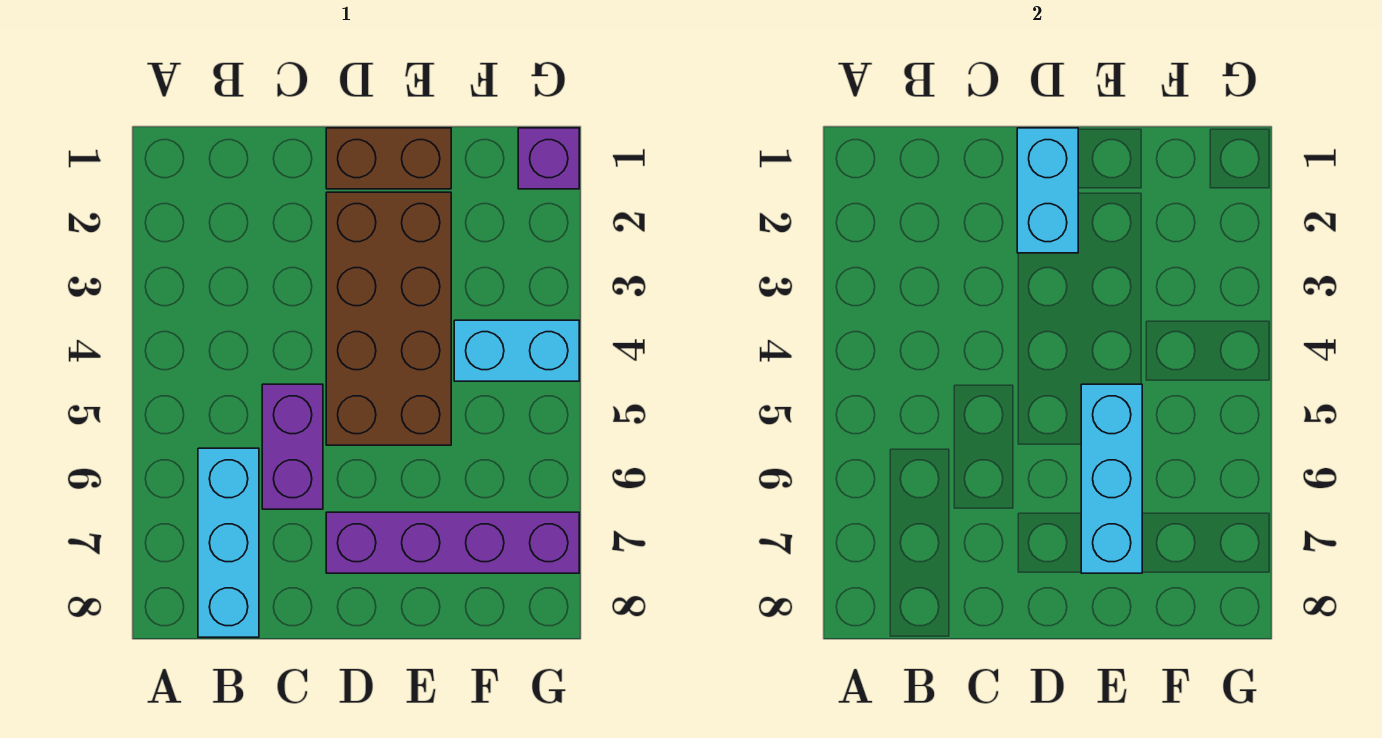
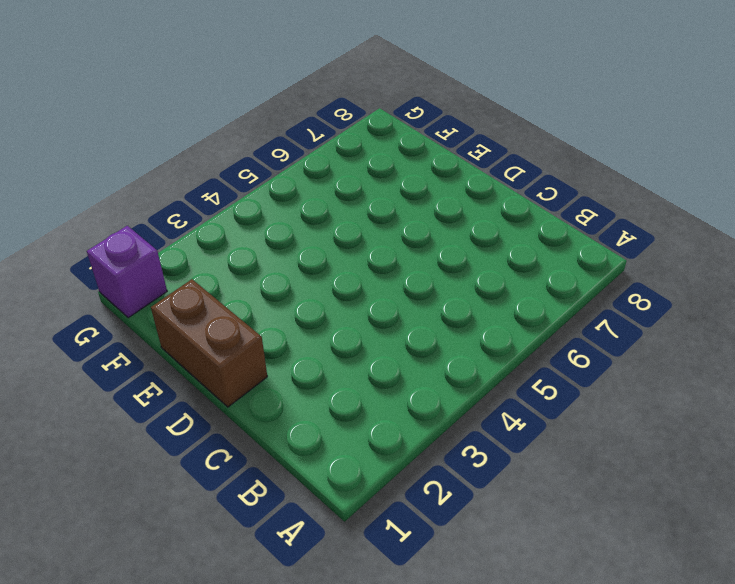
none -> cyan brick B6:B8 level 1
none -> purple brick C5:C6 level 1

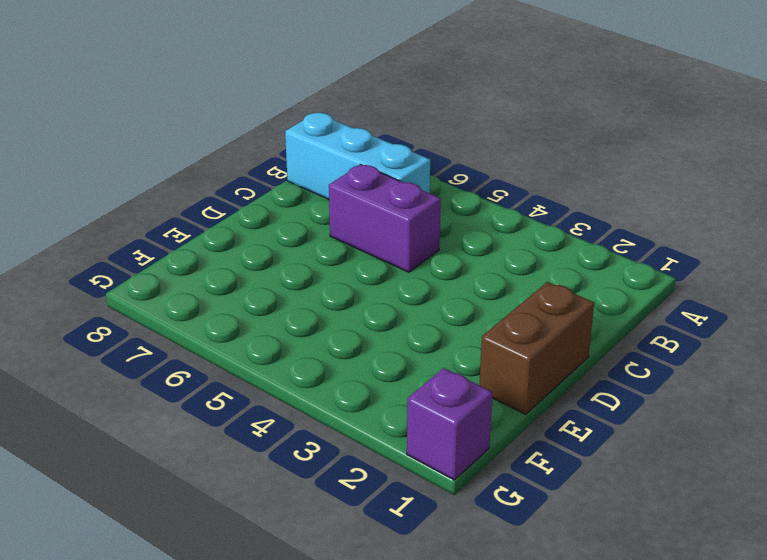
none -> brown brick D2:E5 level 1
none -> purple brick D7:G7 level 1

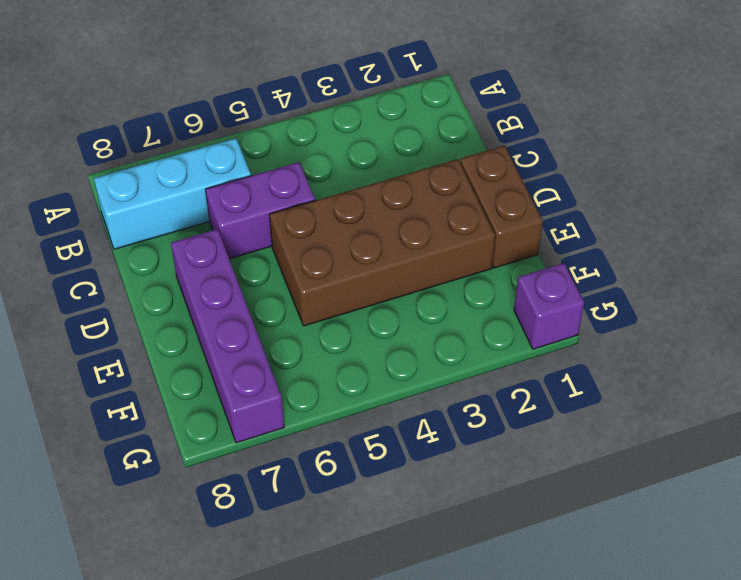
none -> cyan brick F4:G4 level 1
none -> cyan brick D1:D2 level 2

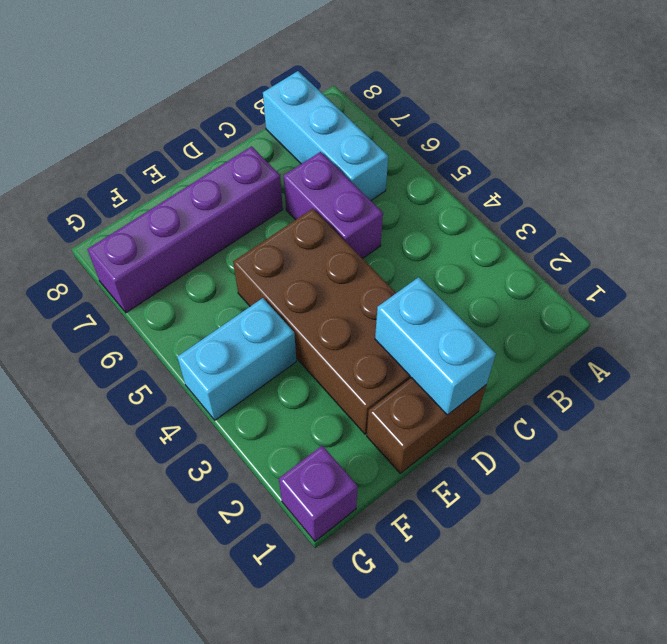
none -> cyan brick E5:E7 level 2

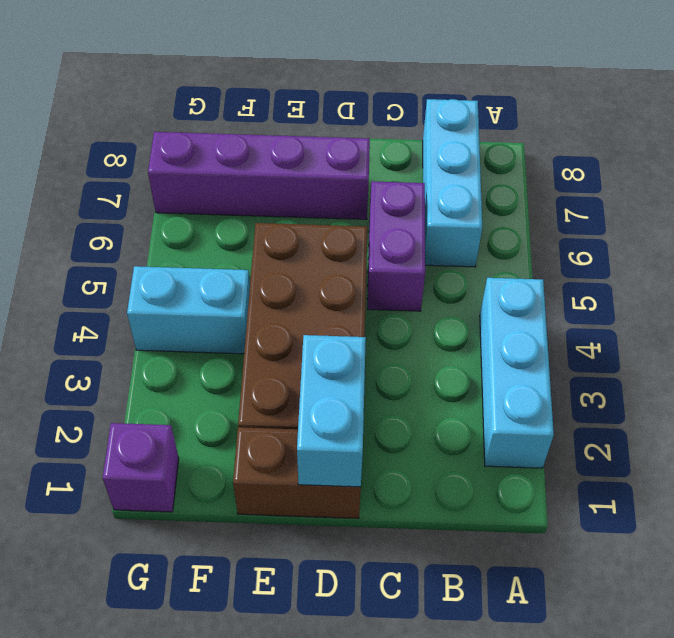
cyan brick A2:A4 level 1 -> cyan brick E5:E7 level 2

